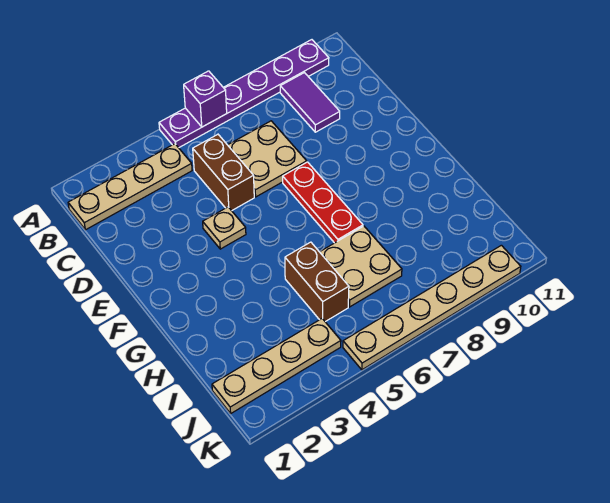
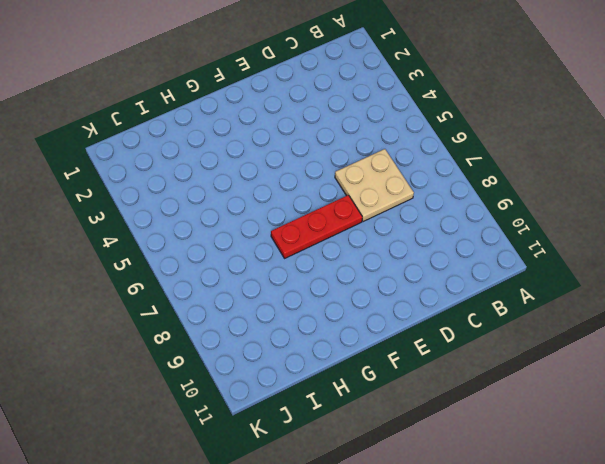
none -> purple plate A5:A10 level 1
none -> tan plate B1:B4 level 1
none -> purple tile B9:C9 level 1

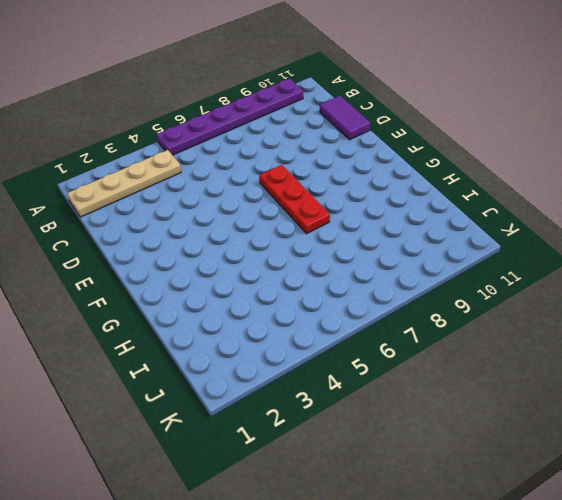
purple tile C11:D11 level 1 -> purple tile B9:C9 level 1
none -> brown brick C5:D5 level 1
none -> tan plate C6:D7 level 1
none -> tan plate E4 level 1

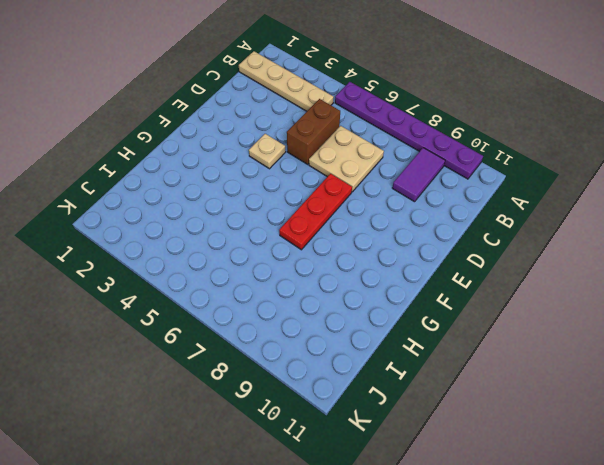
none -> brown brick H5:I5 level 1
none -> tan plate H6:I7 level 1
none -> tan plate J1:J4 level 1

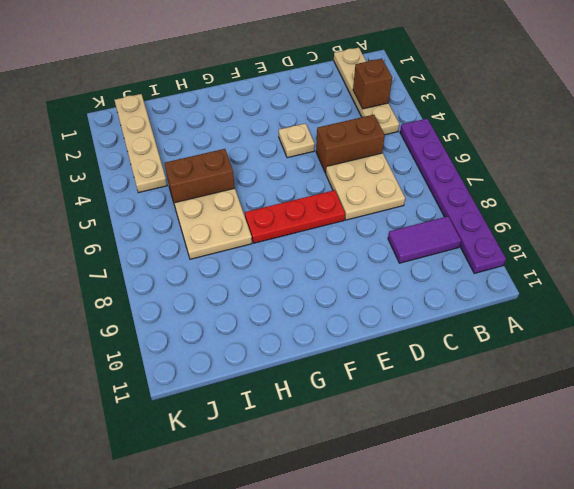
brown brick B3 level 2 -> none
none -> tan plate K5:K10 level 1
none -> purple brick A6 level 2

